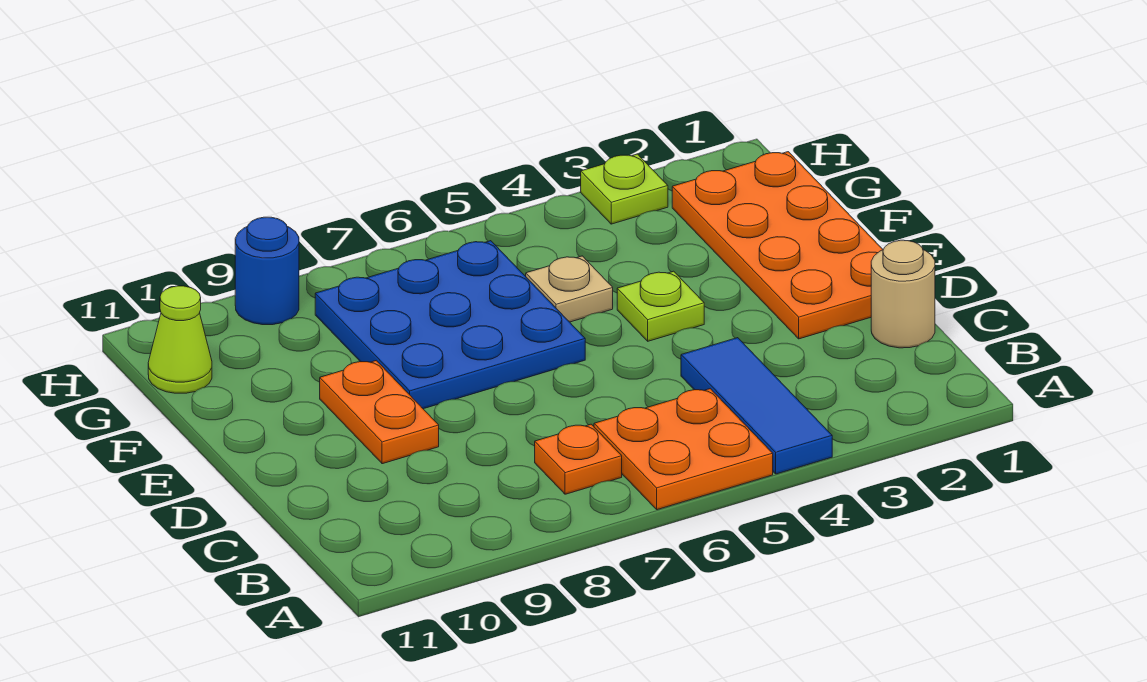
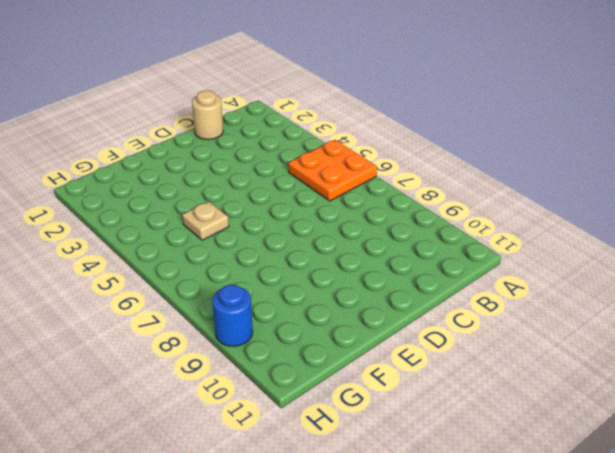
none -> blue tile A4:C4 level 1
none -> orange plate B7 level 1
none -> orange plate D1:G2 level 1

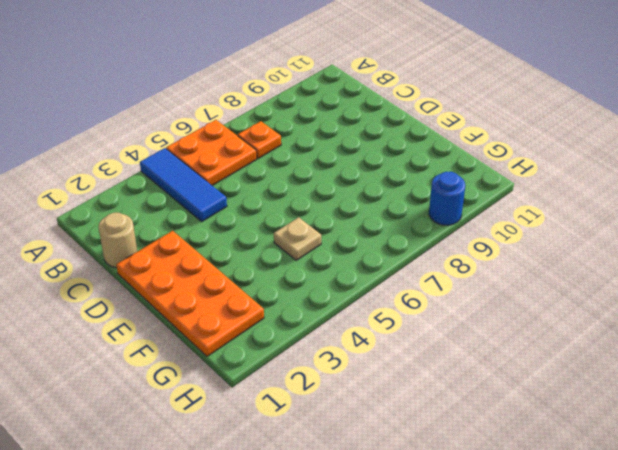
none -> orange plate D9:E9 level 1
none -> lime plate E4 level 1
none -> blue plate E6:G8 level 1

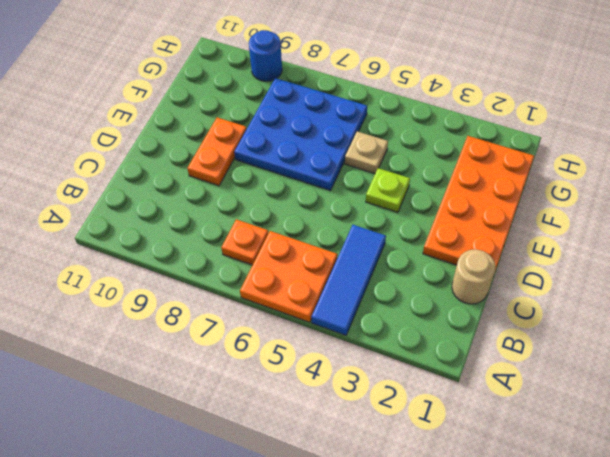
none -> lime cone G11 level 1
none -> lime plate H3 level 1

